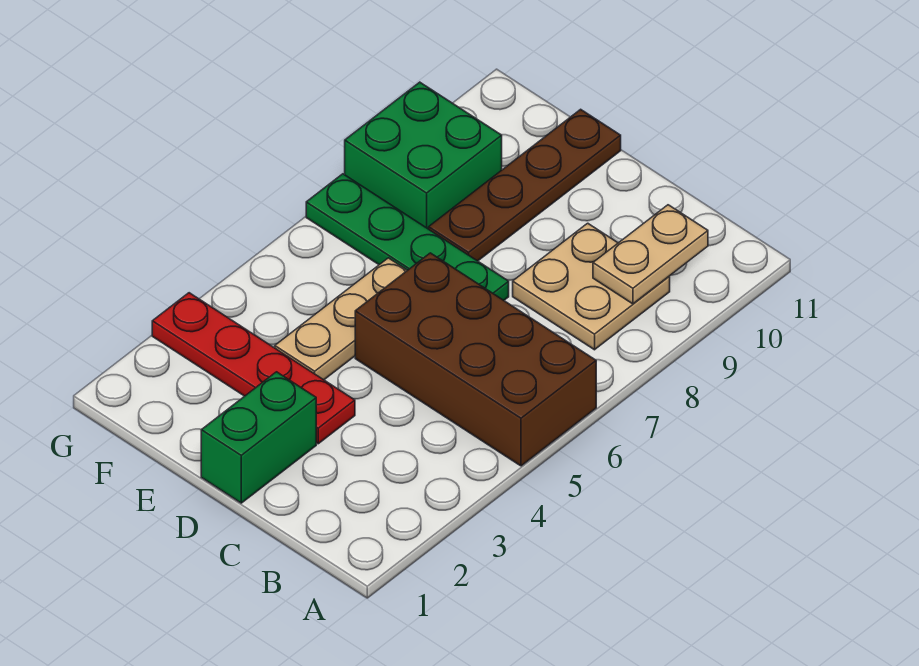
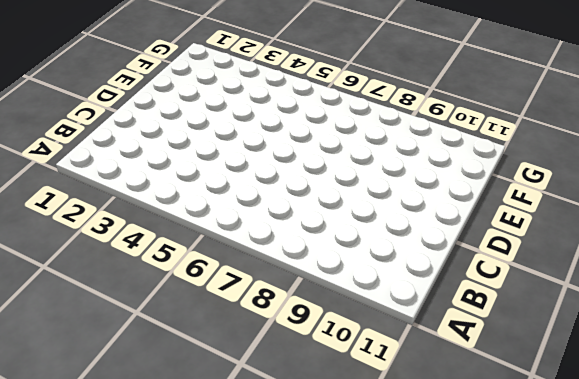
none -> brown brick A5:D6 level 1
none -> tan plate B8:C9 level 1

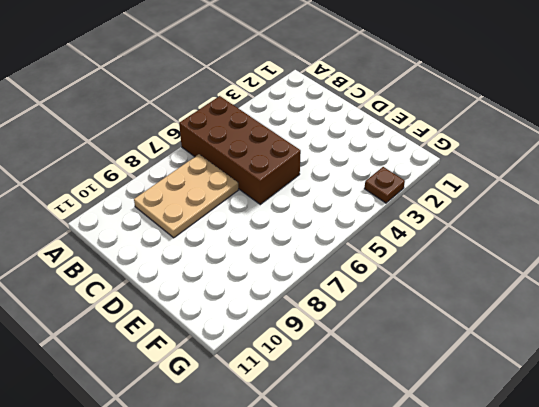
tan plate B7:C9 level 1 -> tan plate B8:C9 level 1
brown plate G3 level 1 -> red plate D3:G3 level 1
none -> green brick D1:D2 level 1
none -> green plate D7:G7 level 1

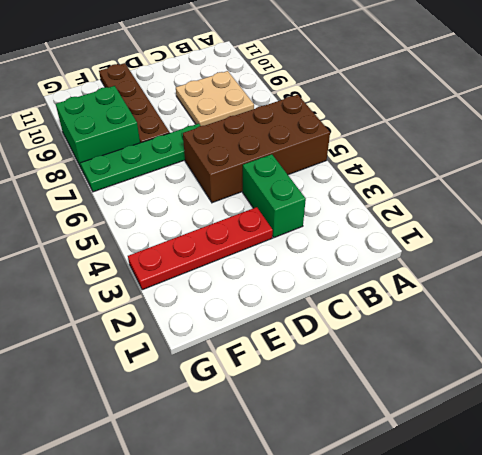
green brick C3:C4 level 1 -> green brick D1:D2 level 1
none -> tan plate E4:E6 level 1
none -> tan plate B9:B10 level 2

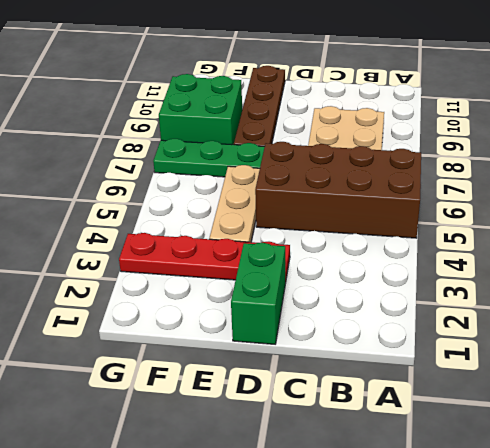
none -> tan plate B9:B10 level 2

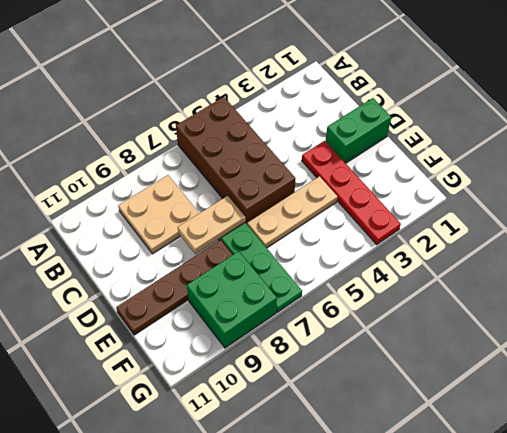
tan plate D7:D8 level 2 -> tan plate B9:B10 level 2

